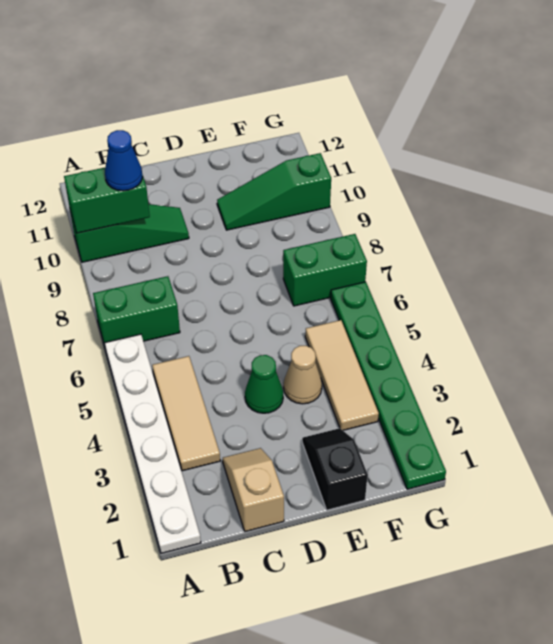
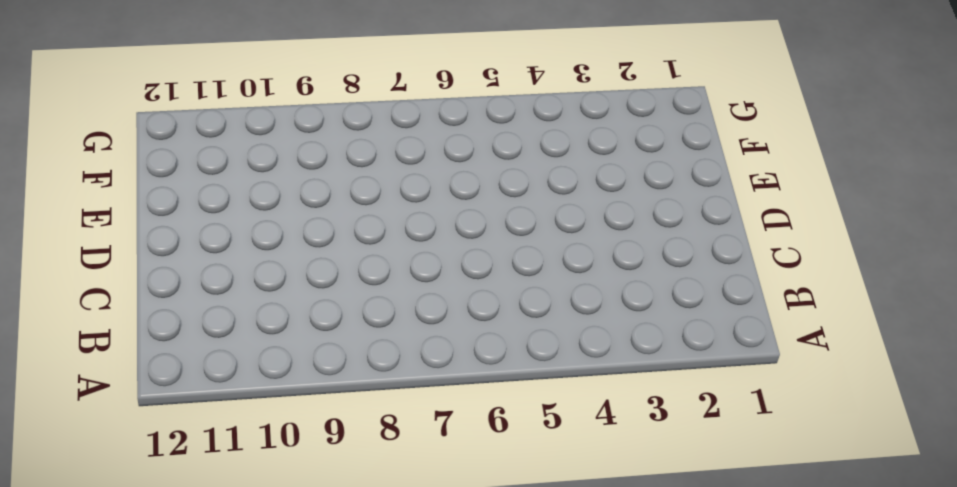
none -> white plate A1:A6 level 1
none -> green brick A7:B7 level 1
none -> green slope A10:C10 level 1 top A

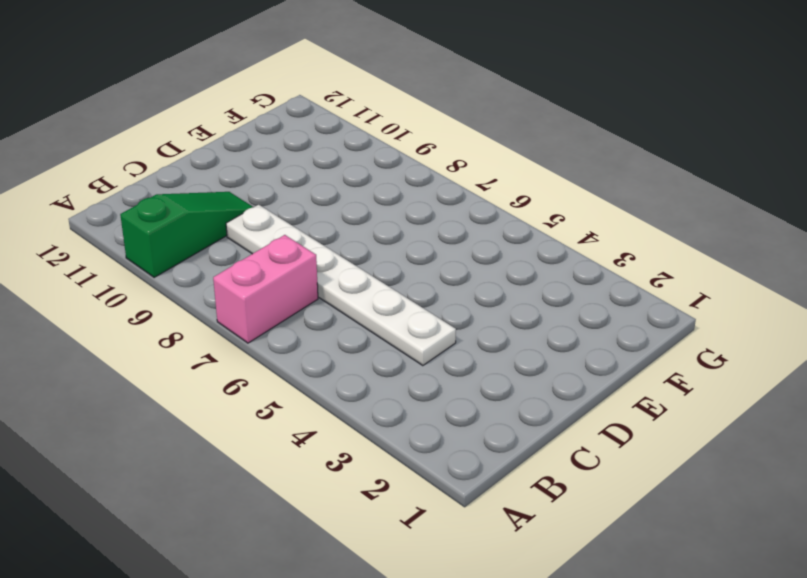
pink brick A7:B7 level 1 -> green brick A7:B7 level 1
white plate C4:C9 level 1 -> white plate A1:A6 level 1
none -> tan tile B3:B5 level 1
none -> tan slope C1:C2 level 1 top 1
none -> green cone D4 level 1

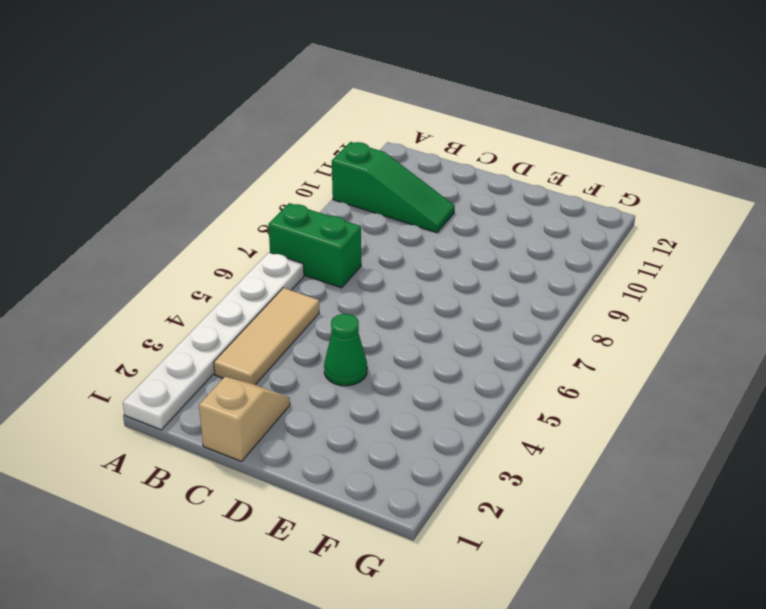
none -> black slope E1:E2 level 1 top 1
none -> tan cone E4 level 1
none -> green slope E10:G10 level 1 top G

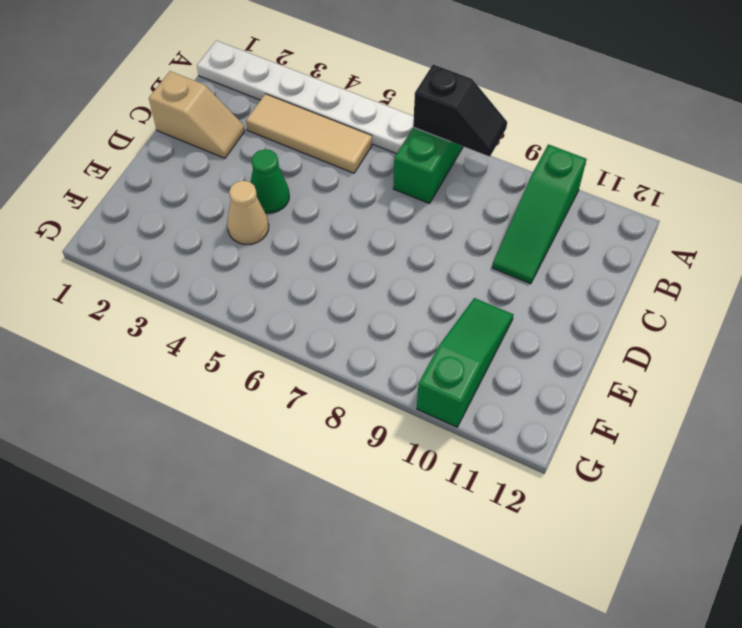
black slope A7:A8 level 2 top 7 -> black slope E1:E2 level 1 top 1
none -> tan tile F3:F5 level 1
none -> green brick F7:G7 level 1
none -> green plate G1:G6 level 1

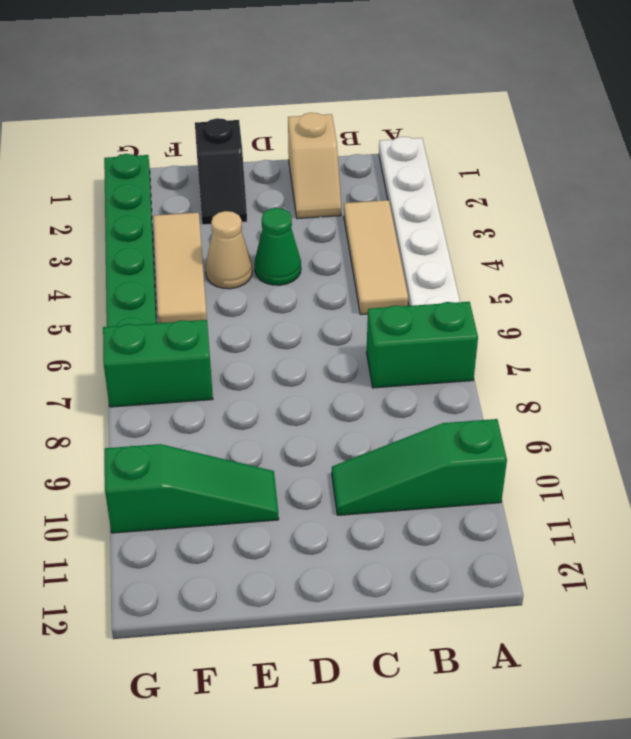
none -> green brick A10:B10 level 2
none -> blue cone B10 level 3

